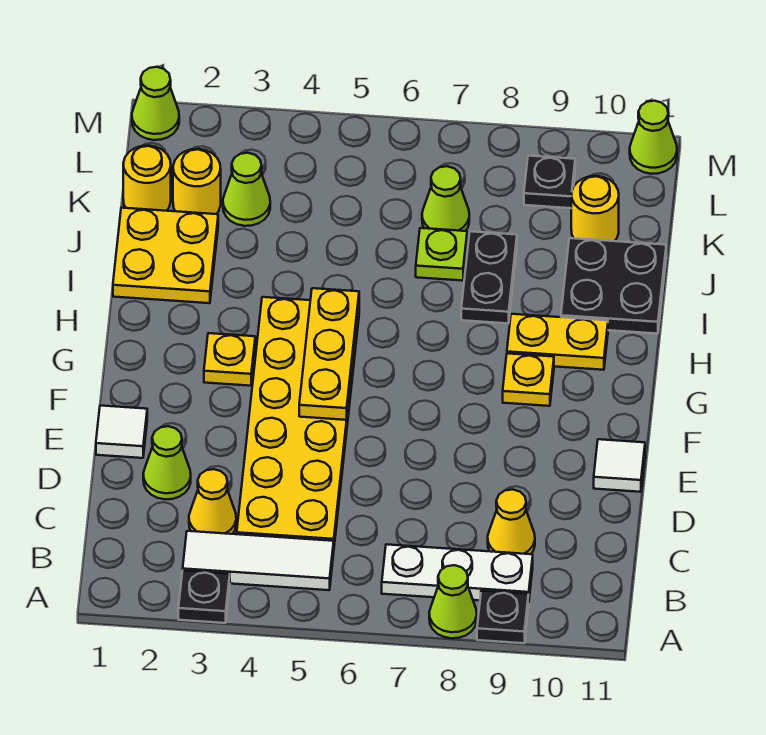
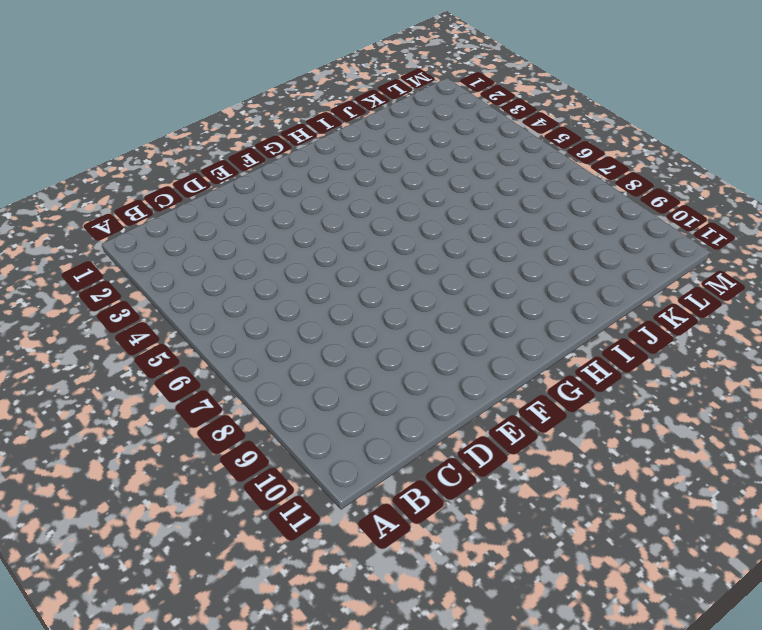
none -> black plate A3 level 1
none -> lime cone A8 level 1
none -> black plate A9 level 1

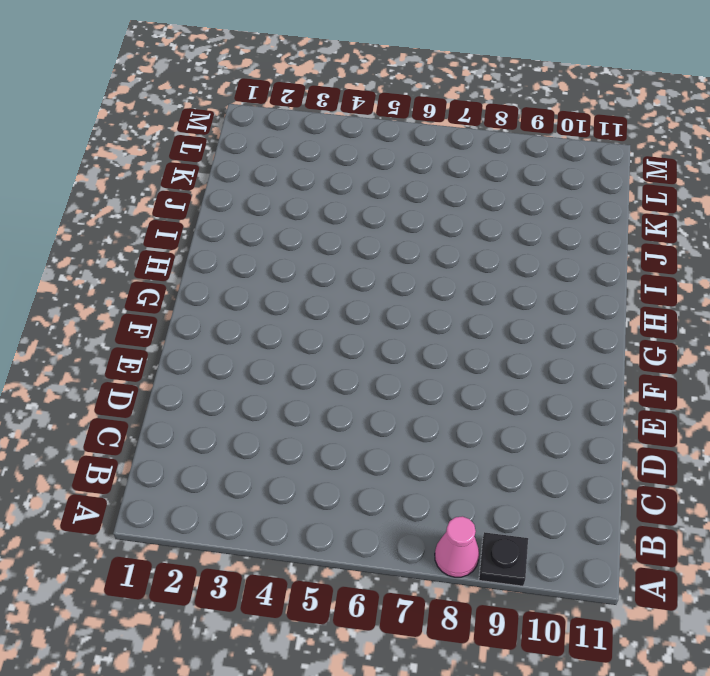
pink cone A8 level 1 -> lime cone A8 level 1
none -> black plate A3 level 1
none -> white tile B3:B5 level 1
none -> white plate B7:B9 level 1

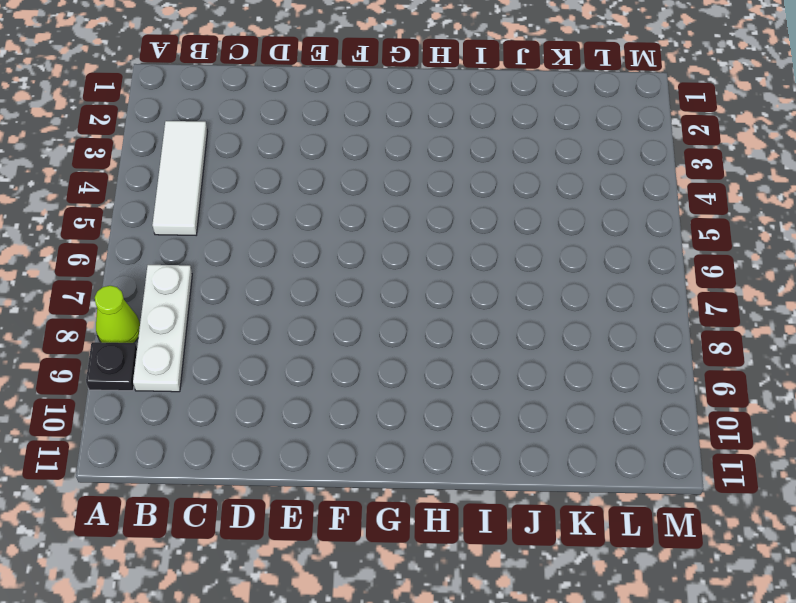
none -> black plate A3 level 1
none -> yellow cone C3 level 1
none -> yellow plate C4:H5 level 1

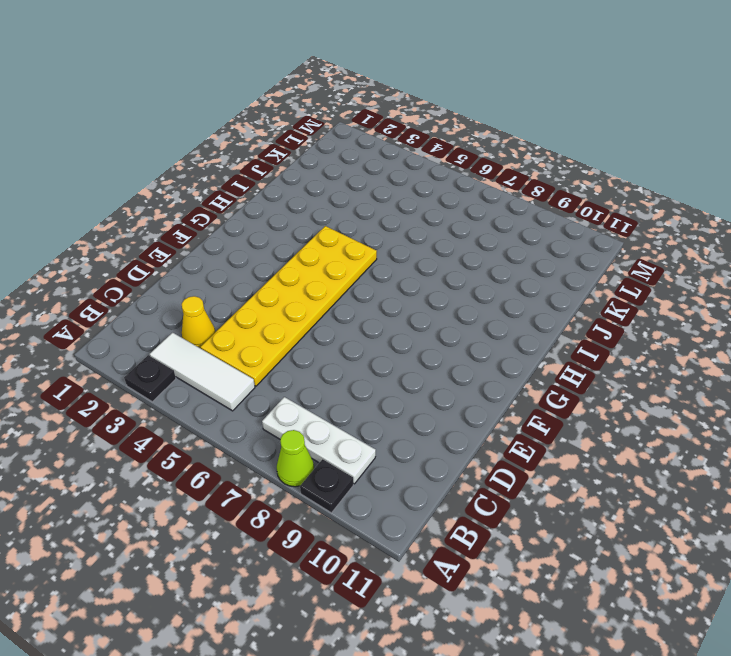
none -> yellow cone C9 level 1
none -> lime cone D2 level 1
none -> white tile E1 level 1

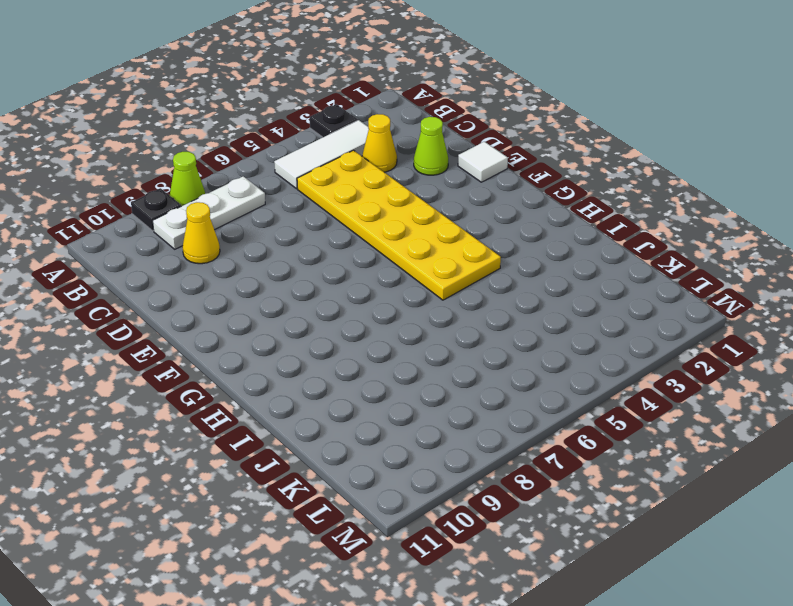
none -> white tile E11 level 1
none -> yellow plate G3 level 1
none -> yellow plate G9 level 1

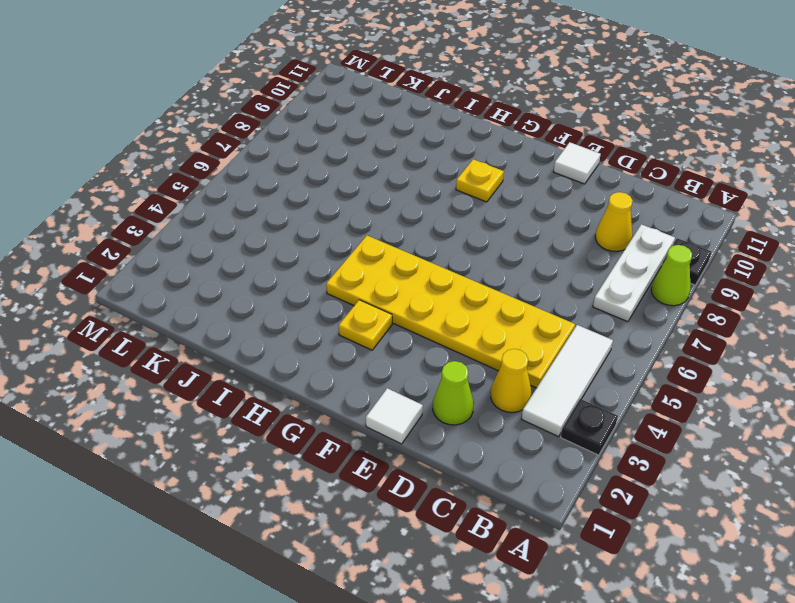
none -> yellow plate H9:H10 level 1
none -> yellow plate I1:J2 level 1
none -> black plate I8:J8 level 1

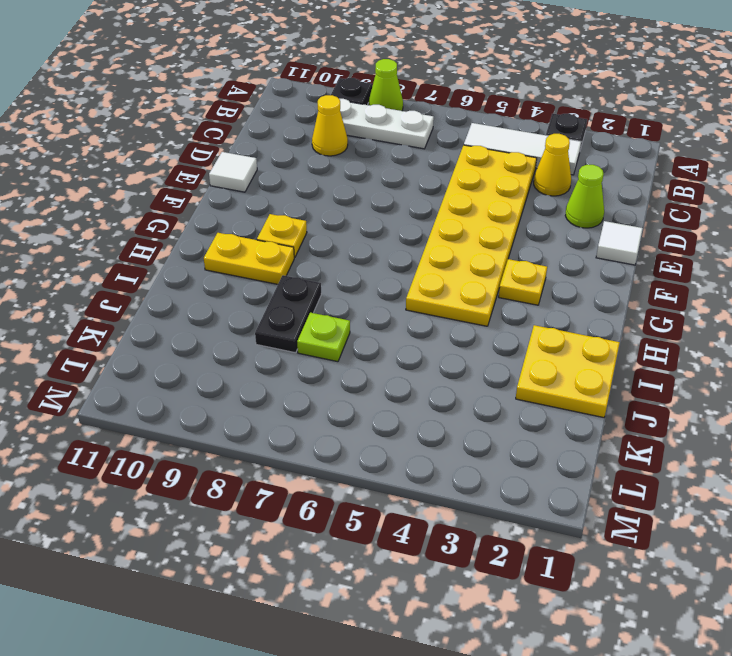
none -> black plate I10:J11 level 1
none -> yellow round brick K1 level 1
none -> yellow round brick K2 level 1

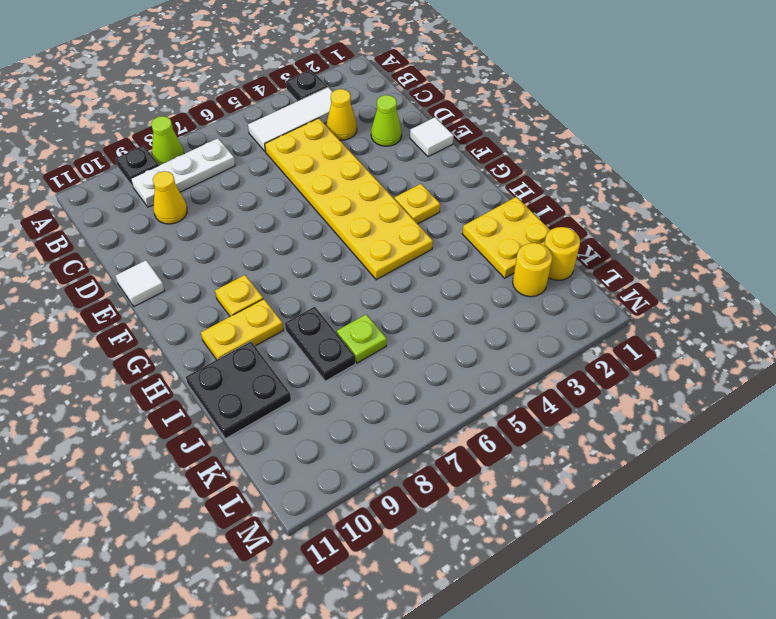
none -> lime cone K3 level 1
none -> lime cone K7 level 1
none -> yellow round brick K10 level 1

